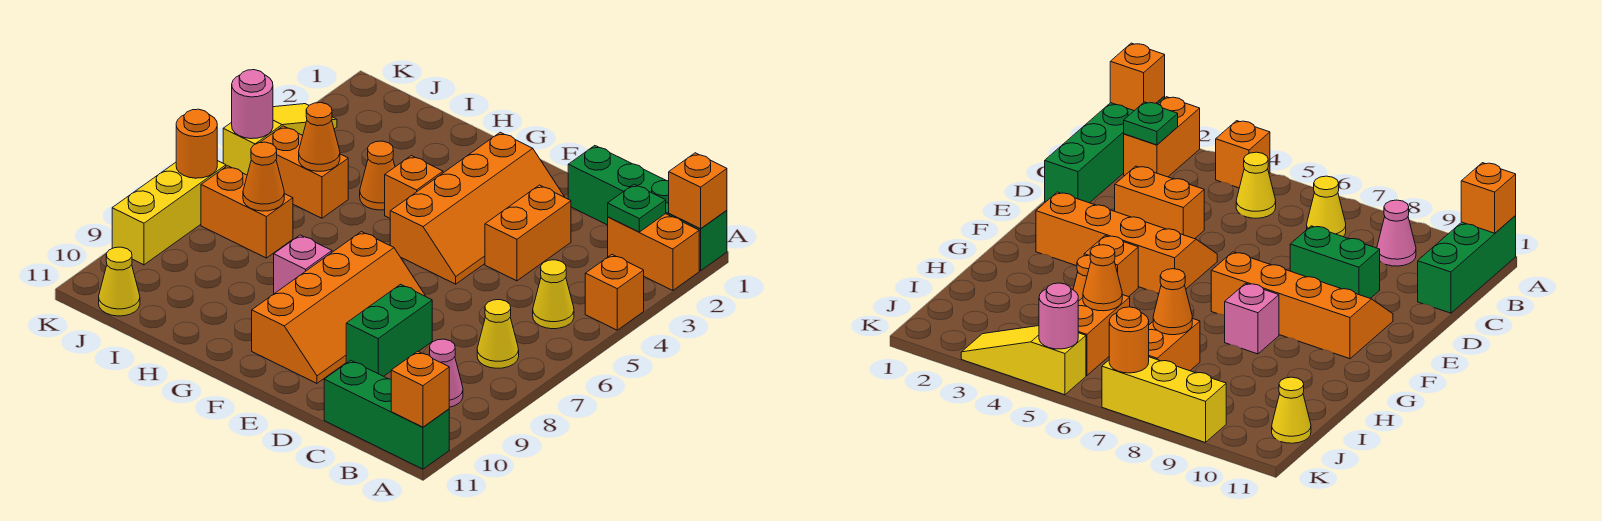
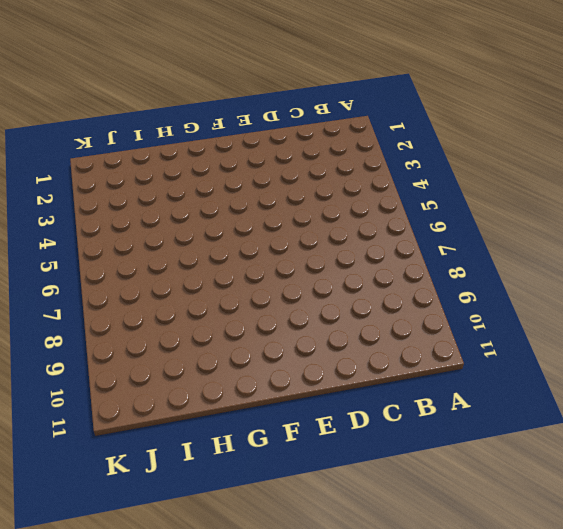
none -> green brick A1:D1 level 1
none -> orange brick A2:B2 level 1
none -> orange brick A4 level 1

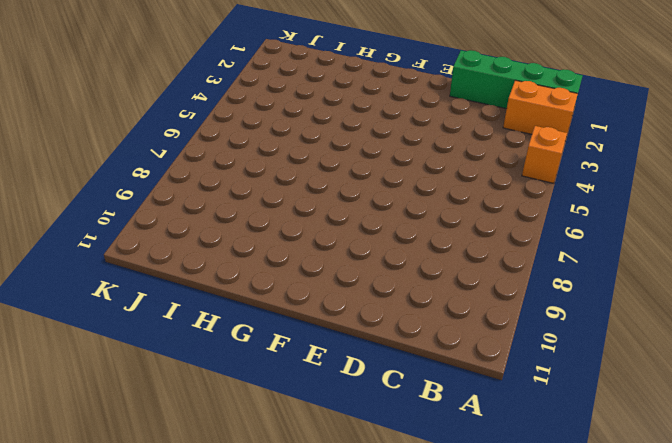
none -> green brick A11:C11 level 1
none -> yellow cone B5 level 1
none -> yellow cone B7 level 1

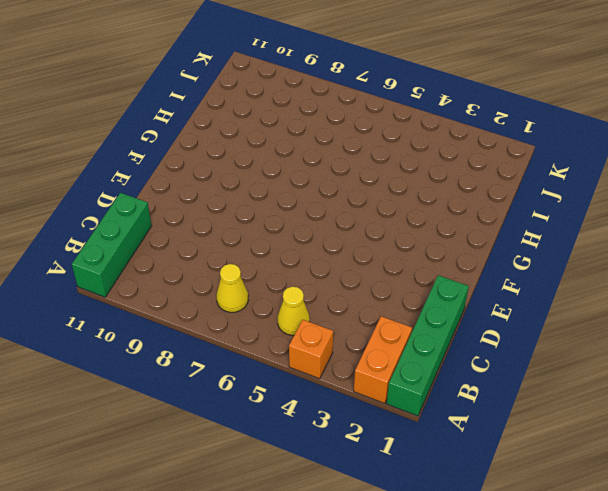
none -> pink cone B9 level 1
none -> orange brick D3:D4 level 1
none -> green brick D8:D9 level 1

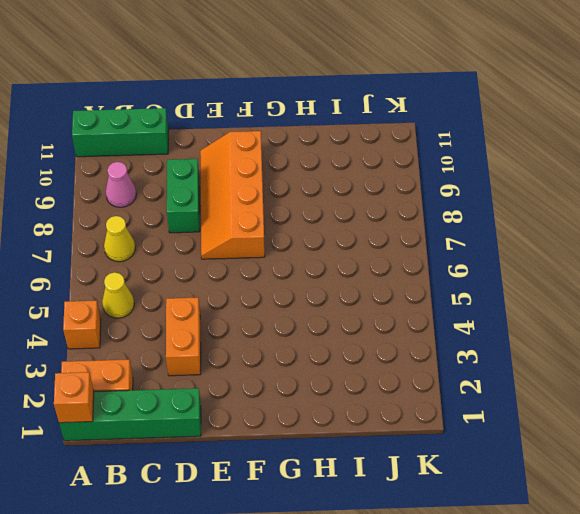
none -> orange slope E2:F5 level 1 top F
none -> orange brick G4 level 1
none -> pink brick G8 level 1

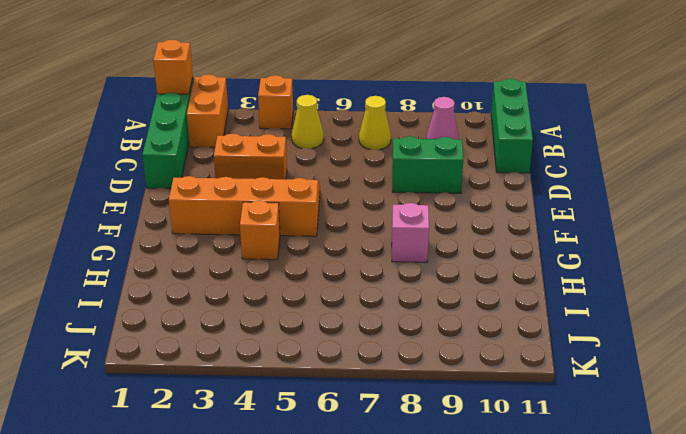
none -> orange slope E7:F10 level 1 top F
none -> orange cone H4 level 1
none -> orange brick I5:J5 level 1

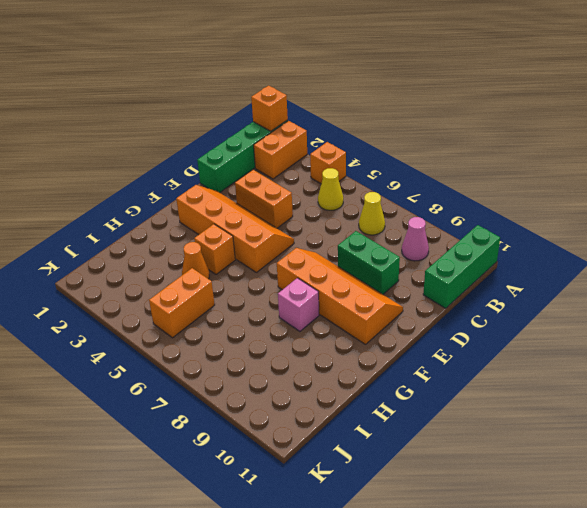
none -> orange brick I7:J7 level 1
none -> yellow cone J11 level 1
none -> yellow slope K3:K5 level 1 top 5

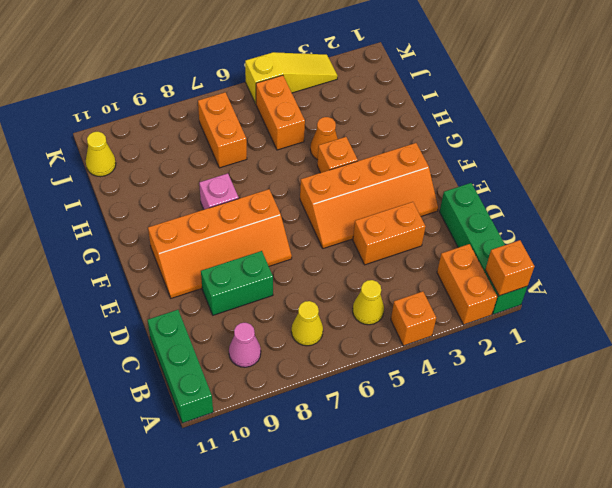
none -> yellow brick K7:K9 level 1
none -> orange brick A11 level 2
none -> green plate B2 level 2

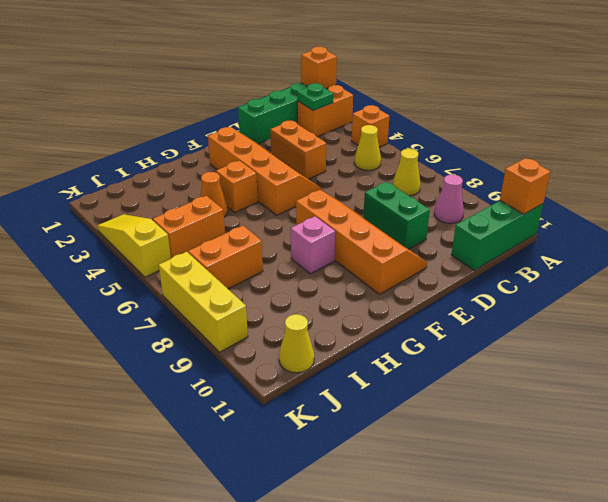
none -> orange cone I5 level 2
none -> orange cone I7 level 2
none -> pink round brick K5 level 2

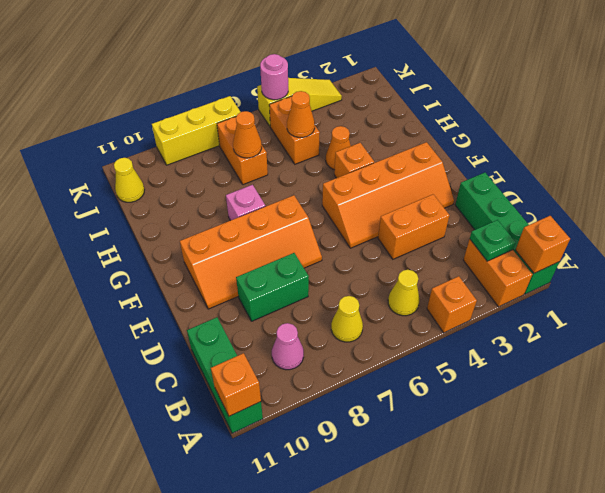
none -> orange round brick K7 level 2

